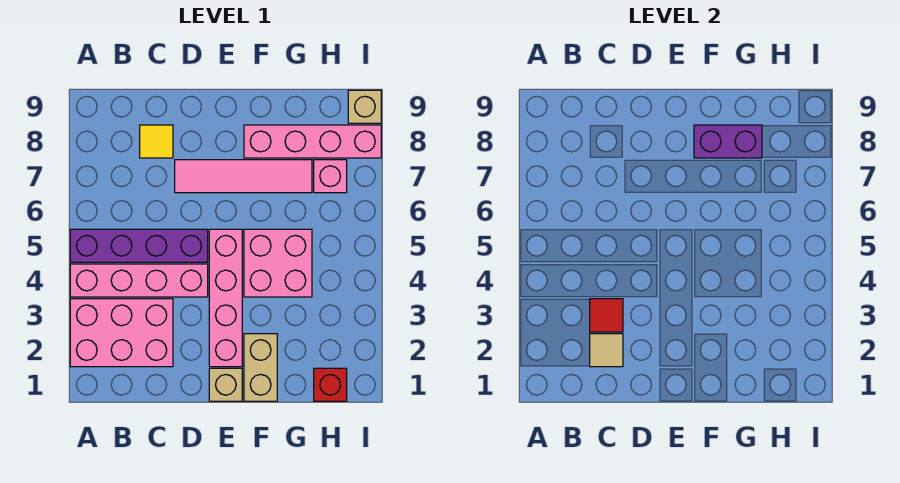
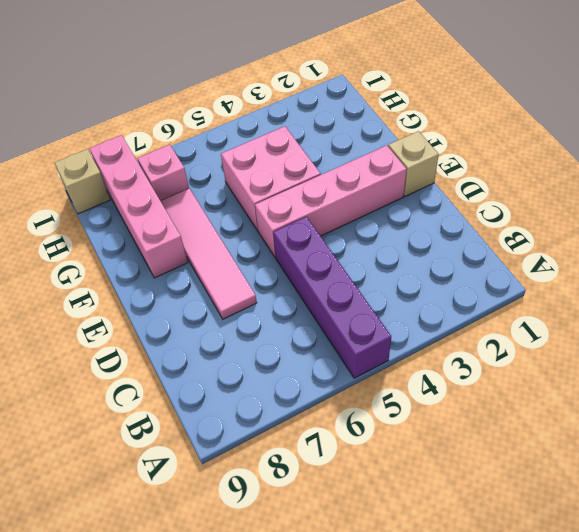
none -> pink brick A2:C3 level 1
none -> pink brick A4:D4 level 1
none -> yellow tile C8 level 1

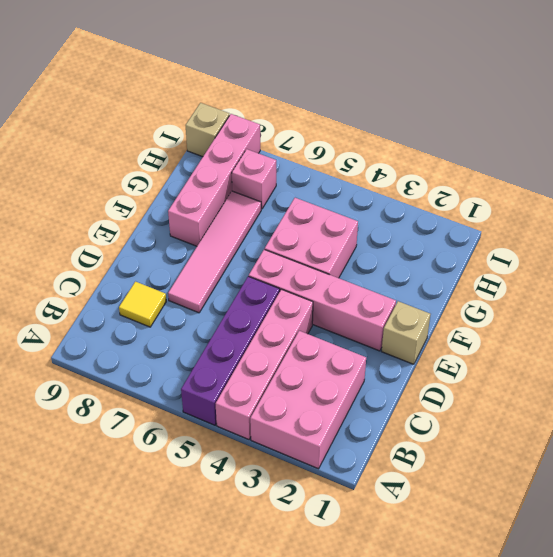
none -> tan brick F1:F2 level 1
none -> red brick H1 level 1
none -> tan tile C2 level 2

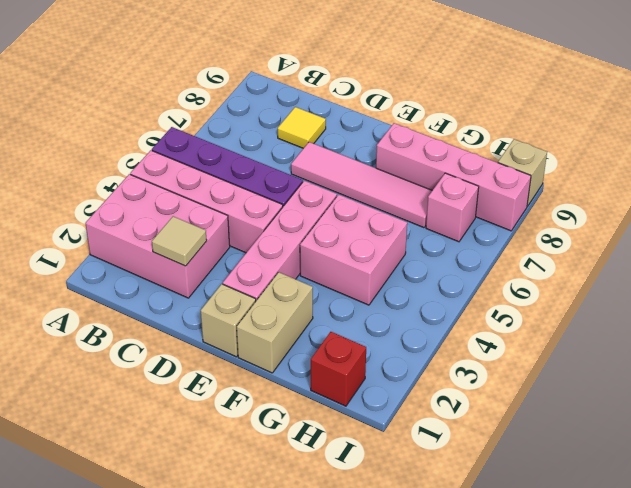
none -> red tile C3 level 2
none -> purple brick F8:G8 level 2

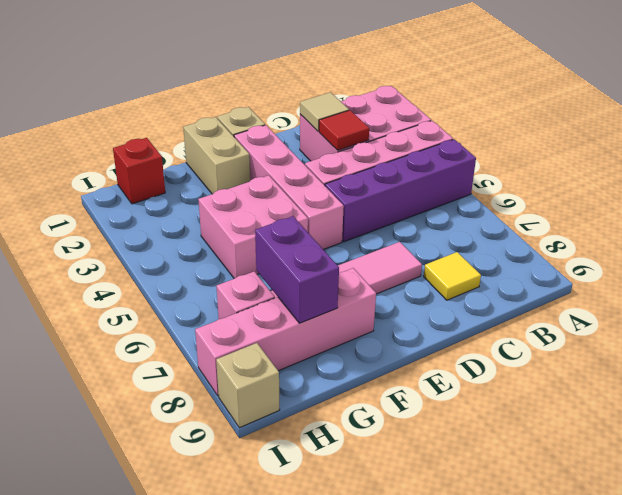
purple brick G7:G8 level 2 -> purple brick F8:G8 level 2

